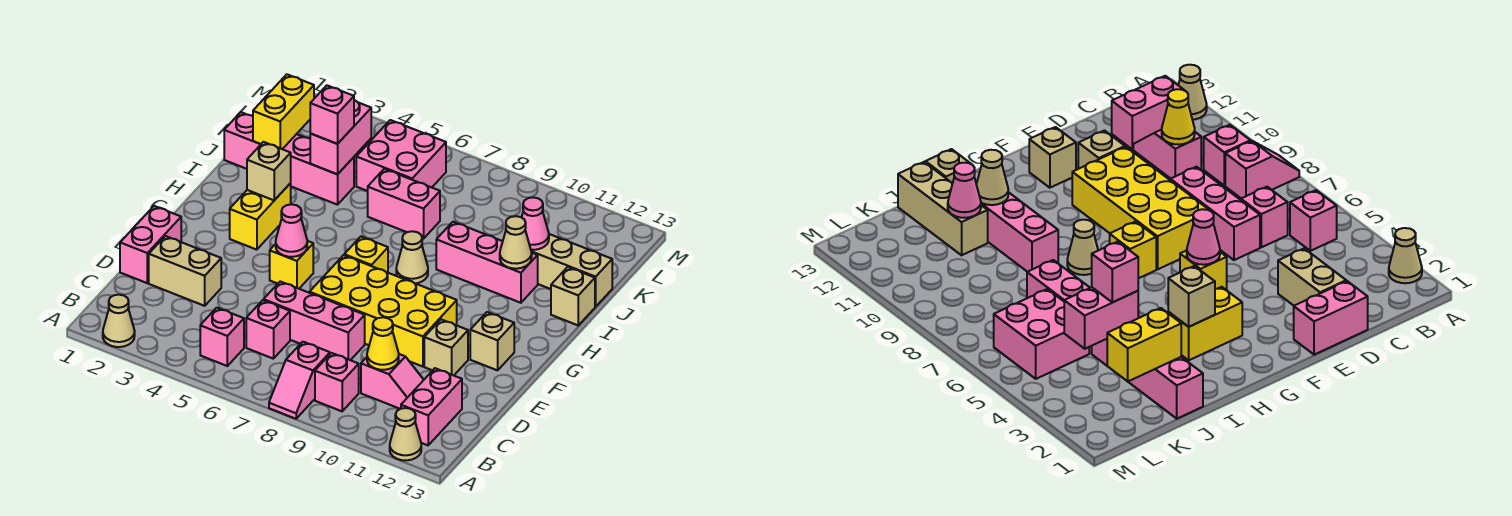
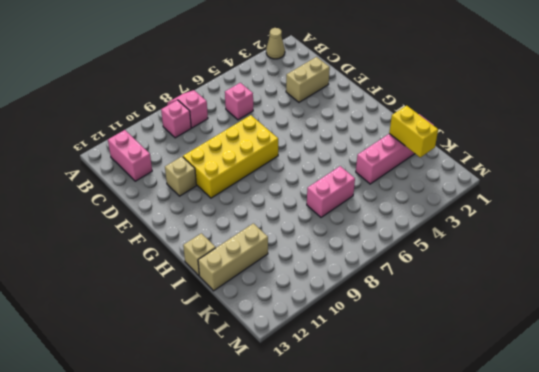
none -> tan cone A12 level 1
none -> pink brick B5 level 1
none -> pink slope C10:C11 level 1 top 10
none -> pink brick D1:E1 level 1

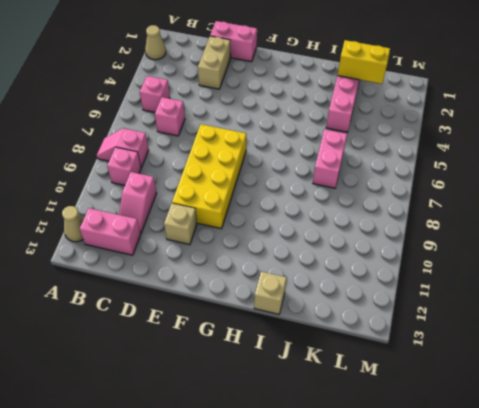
none -> pink brick D6:D8 level 1
none -> yellow brick F5 level 1
none -> tan brick F12 level 1
none -> yellow brick G3:H3 level 1

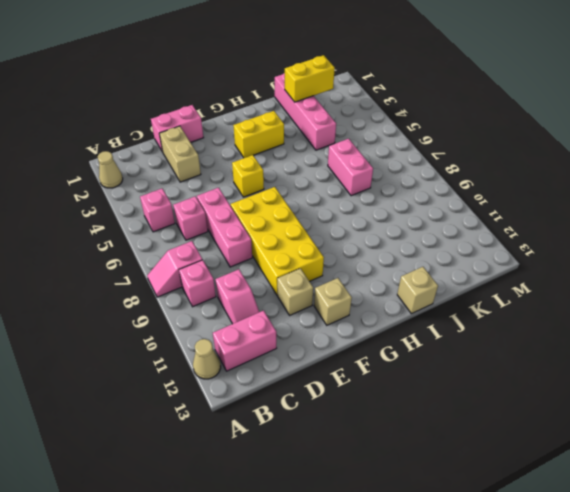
none -> yellow brick G7 level 1
none -> tan cone H8 level 1
none -> pink brick I9:I11 level 1
none -> tan brick J11:J13 level 1

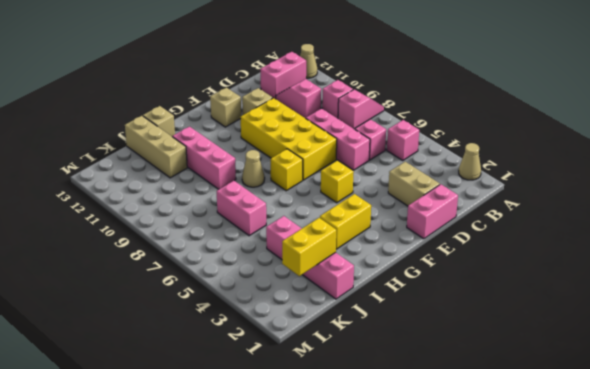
none -> pink brick K5:L6 level 1
none -> yellow cone C10 level 2
none -> pink cone F5 level 2
none -> tan brick H3 level 2

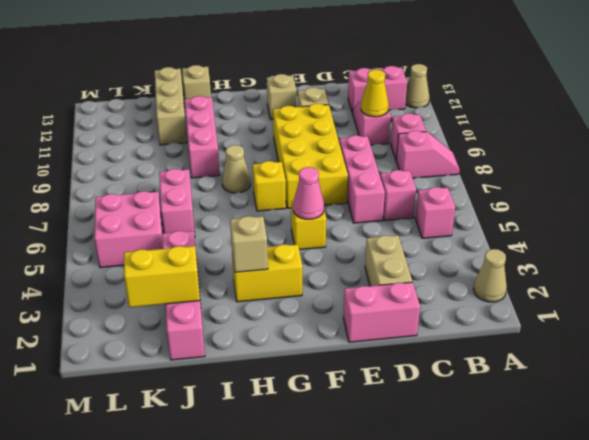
none -> tan cone I11 level 2
none -> pink brick J4:K4 level 2
none -> pink cone J11 level 2
none -> pink brick J4 level 3

